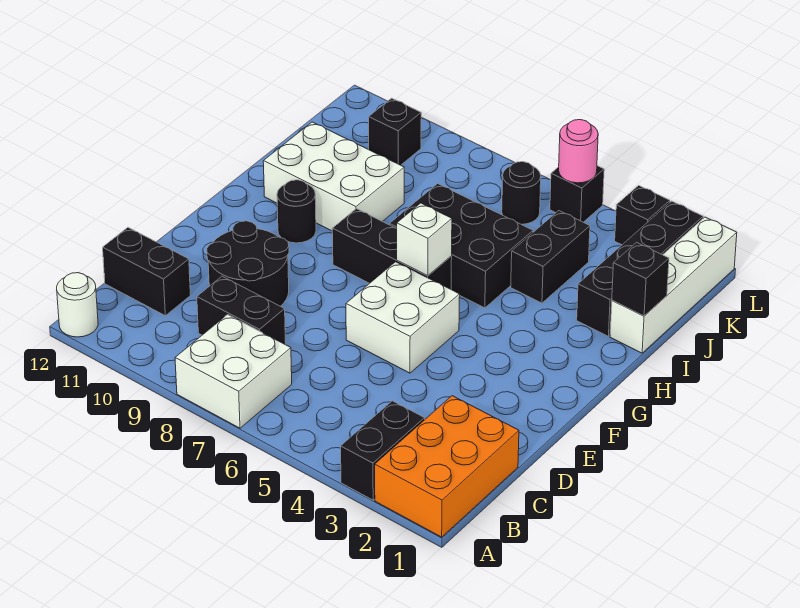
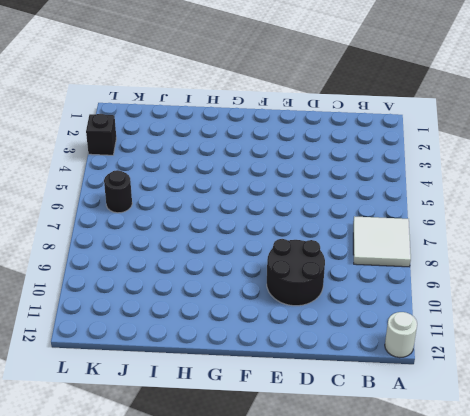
white tile A7:B8 level 1 -> white brick A7:B8 level 1
none -> orange brick A1:C2 level 1
none -> black brick A3:B3 level 1
none -> black brick C8:C9 level 1

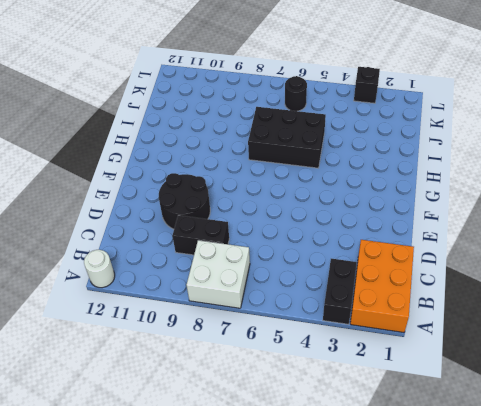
none -> black brick C11:C12 level 1
none -> white brick E5:F6 level 1
none -> black brick G6:G8 level 1

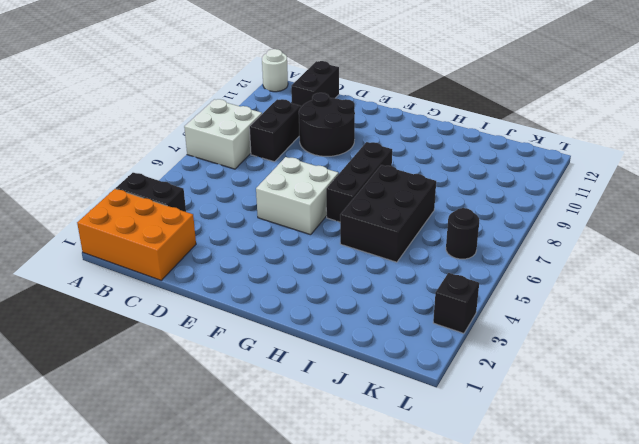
none -> black round brick G10 level 1
none -> white brick H9:I11 level 1
none -> white brick I1:L1 level 1

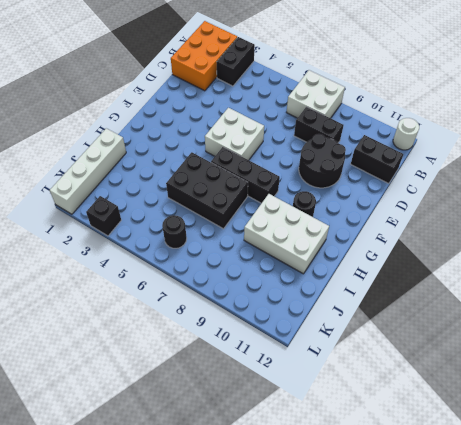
none -> black brick I2:L2 level 1
none -> black brick I4:J4 level 1
none -> black brick K10 level 1

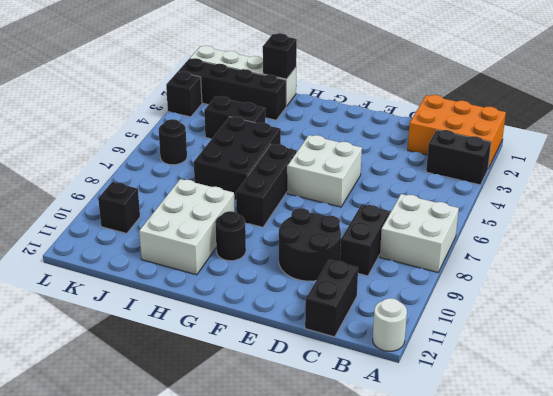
none -> black brick L5 level 1
none -> white brick G6 level 2
none -> pink round brick L5 level 2

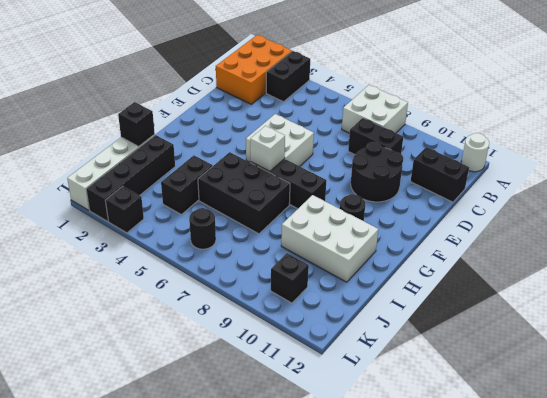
none -> black brick L5 level 1
none -> pink round brick L5 level 2

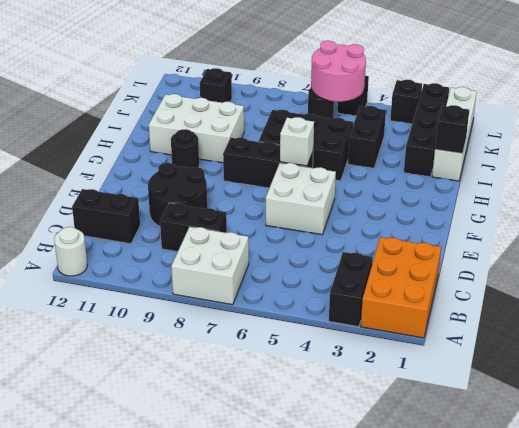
pink round brick K5:L6 level 2 -> pink round brick L5 level 2

